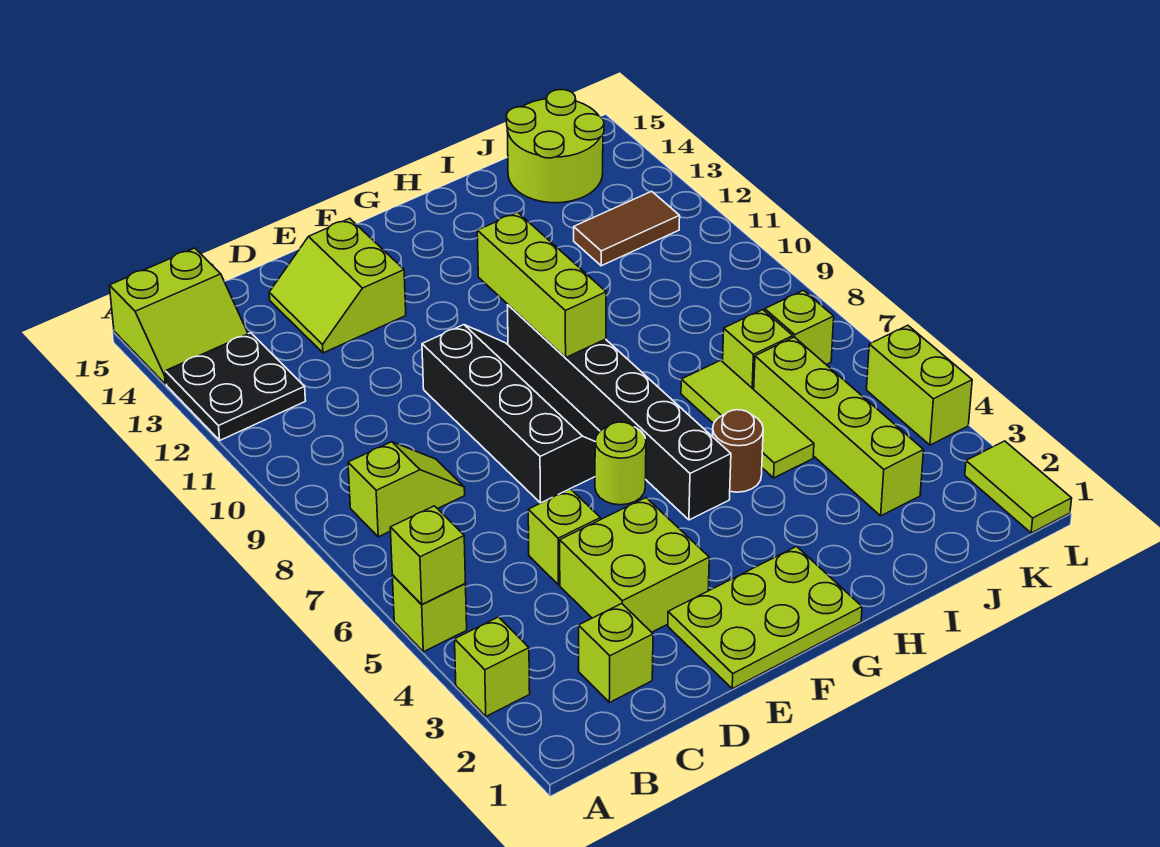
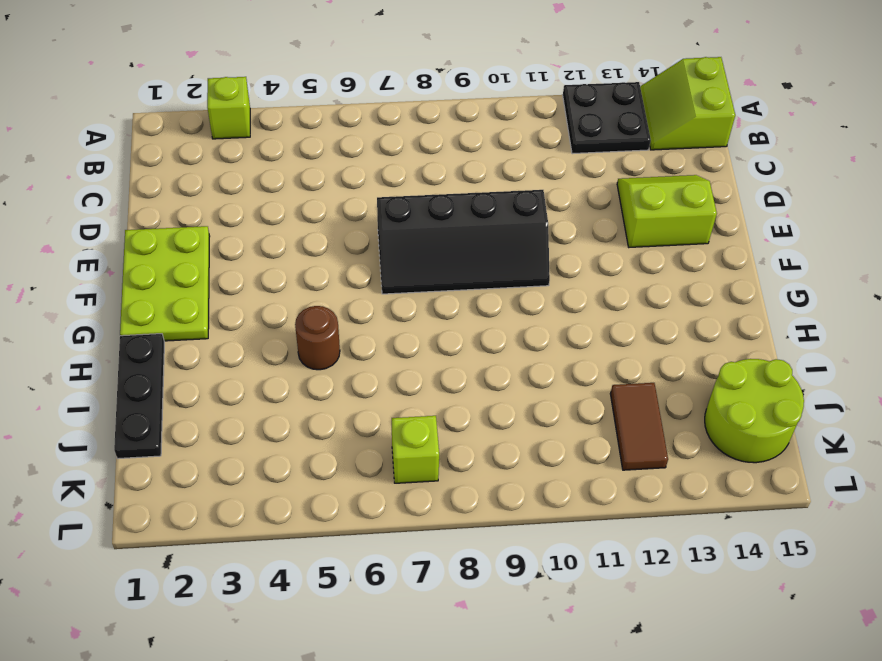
black plate H1:J1 level 1 -> none
none -> lime brick A5 level 1
none -> lime slope B8:C8 level 1 top B
none -> lime brick C2 level 1

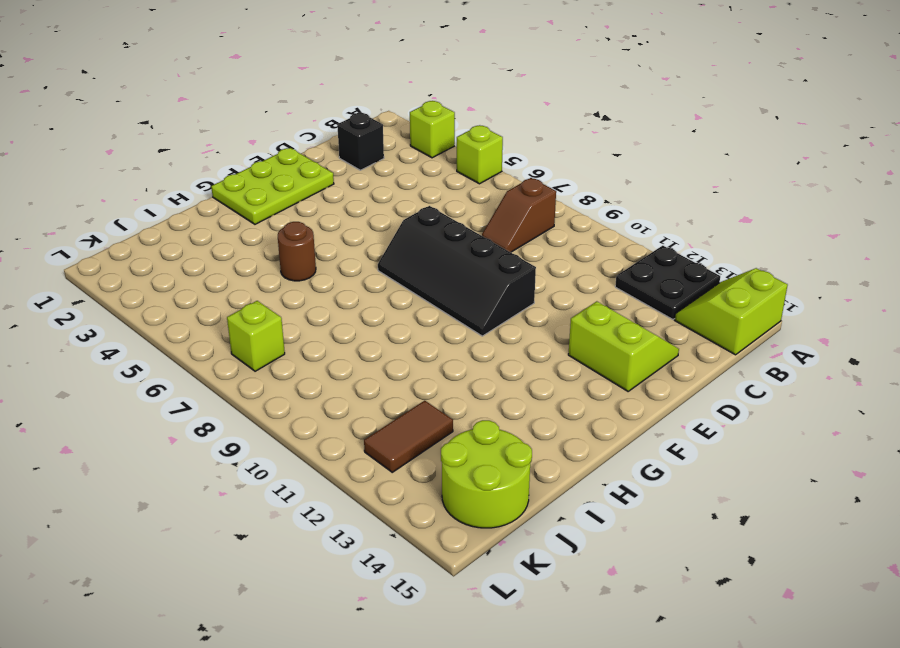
brown slope B8:C8 level 1 top B -> lime slope B8:C8 level 1 top B
black brick C2 level 1 -> lime brick C2 level 1
none -> lime brick D3:E4 level 1
none -> lime brick D5 level 1
none -> lime round brick F6 level 1

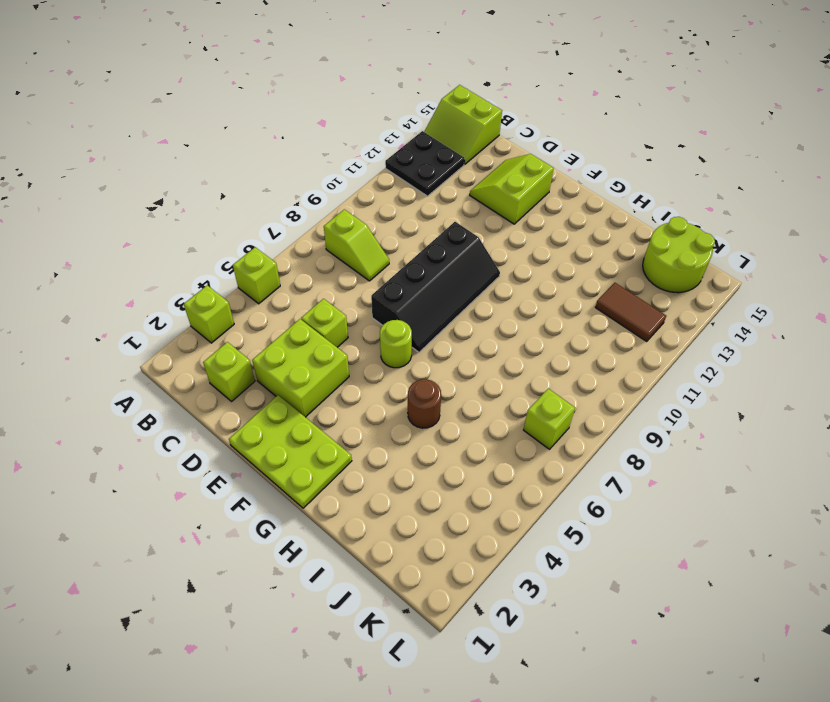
none -> black brick G5:G10 level 1
none -> lime tile I5:I7 level 1
none -> lime brick J3:J6 level 1

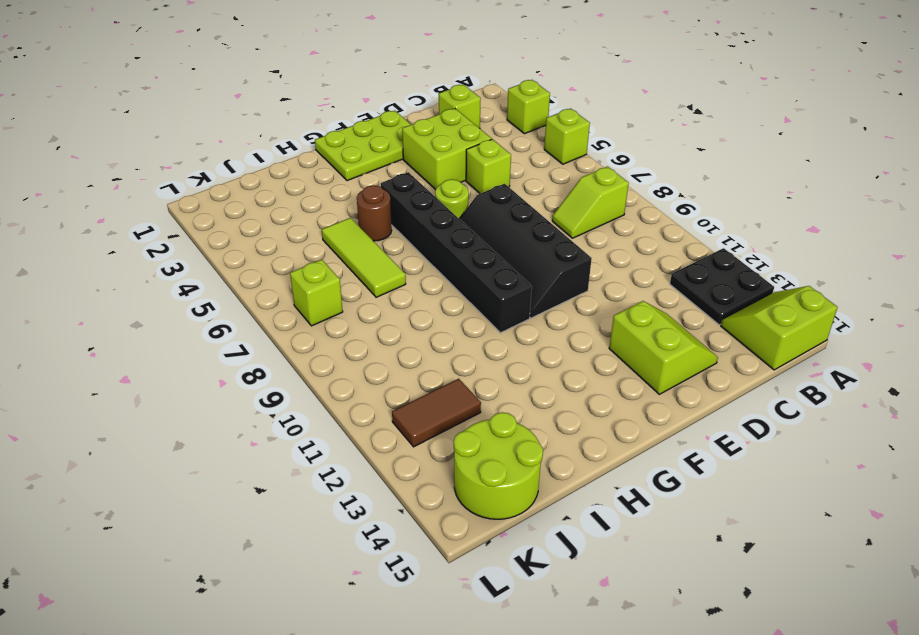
none -> lime brick J3:J6 level 1
none -> lime brick J7 level 1
none -> lime tile L1:L2 level 1

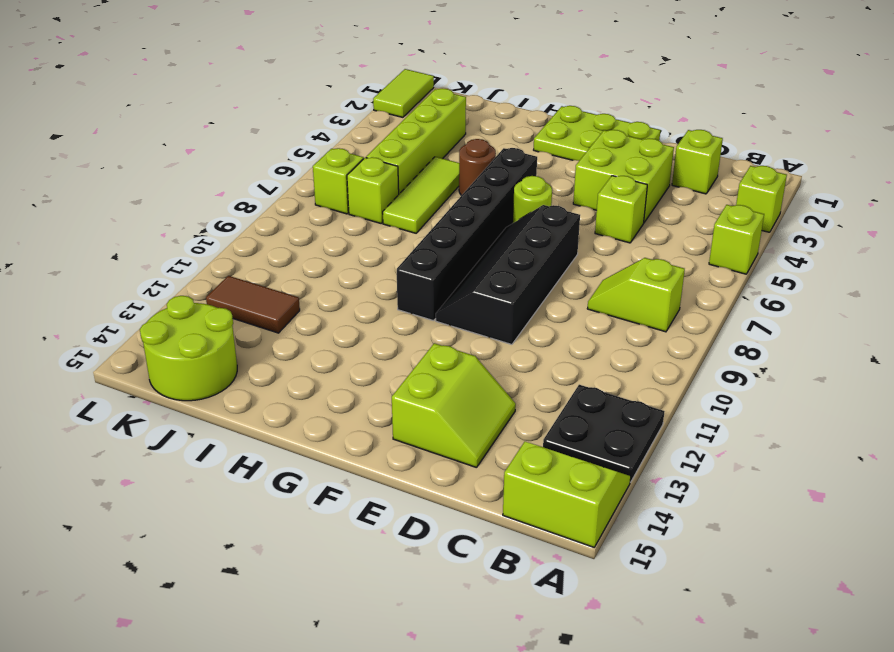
none -> lime brick L4:L5 level 1
none -> lime brick A5 level 2
none -> lime brick G9:G11 level 2

